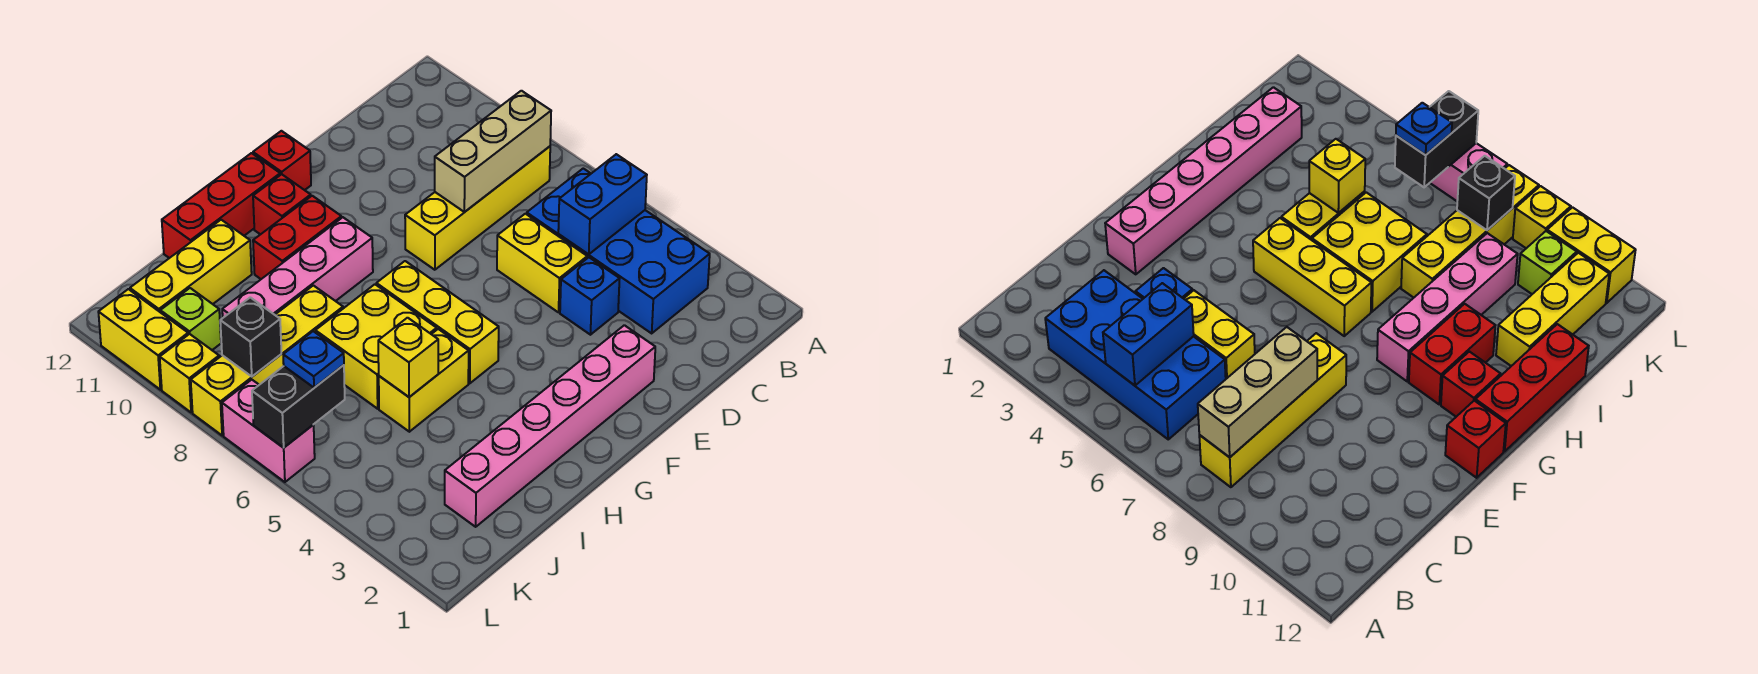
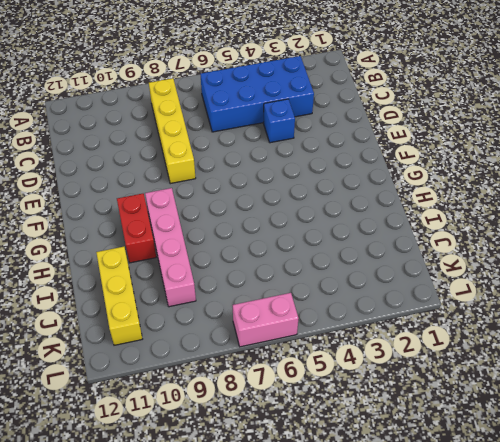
none -> yellow brick D5:D6 level 1
none -> pink brick E2:J2 level 1
none -> red brick F12 level 1

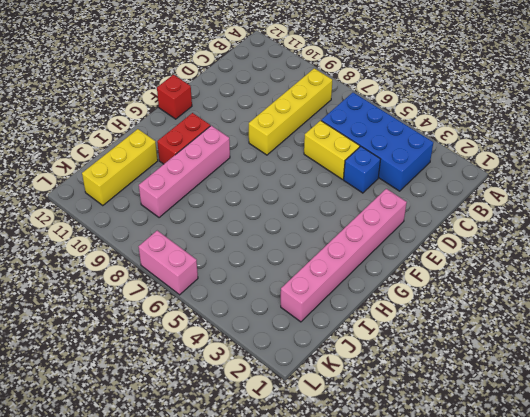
none -> yellow brick G5:G7 level 1
none -> red brick G11 level 1
none -> red brick G12:I12 level 1

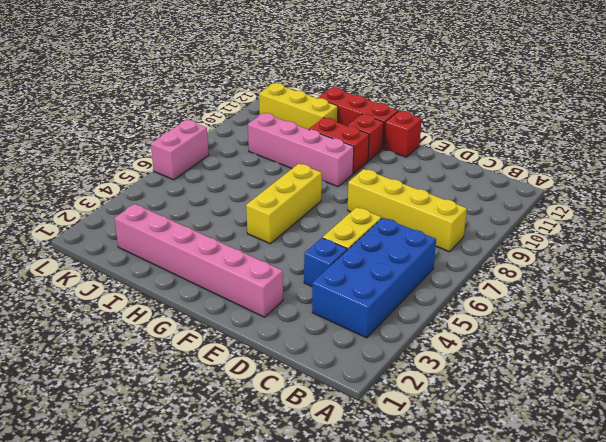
none -> yellow brick H5:I5 level 1
none -> yellow brick H6:I7 level 1
none -> yellow brick I8:L8 level 1

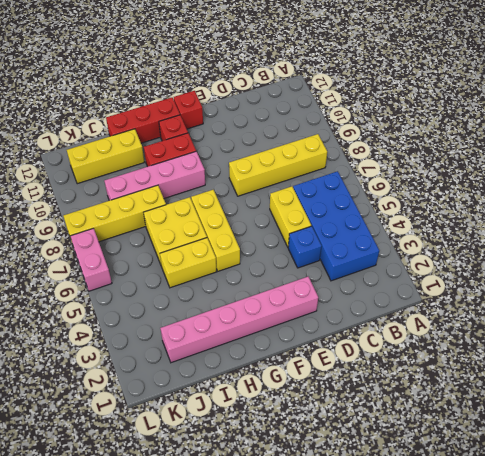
none -> lime brick K10 level 1
none -> yellow brick L9 level 1
none -> yellow brick L10:L11 level 1

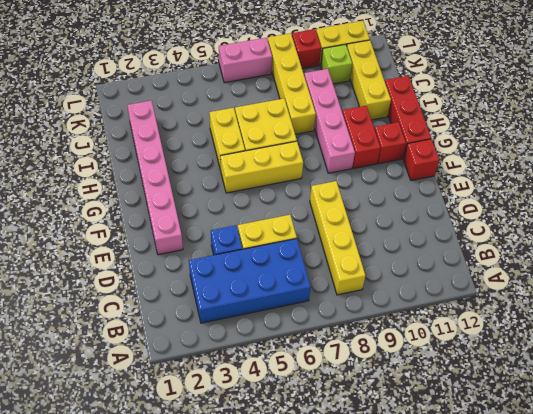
red brick L9 level 1 -> yellow brick L9 level 1
none -> blue brick B5:C5 level 2
none -> tan brick B8:D8 level 2
none -> yellow brick I5 level 2

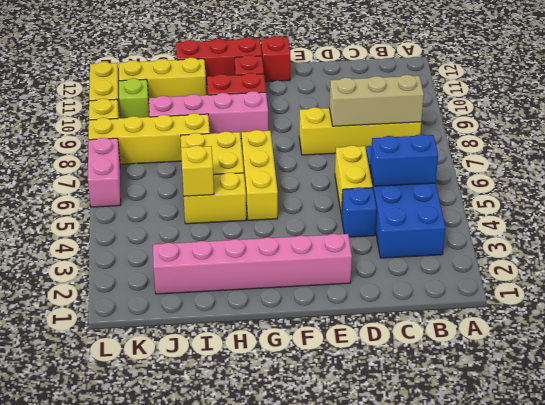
none -> black brick K6:L6 level 2
none -> black brick K8 level 2
none -> blue plate K6 level 3

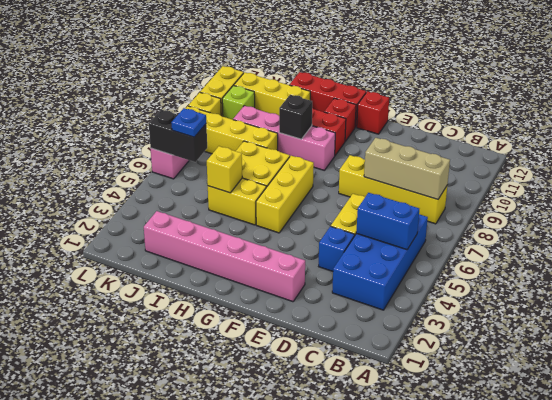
black brick H9 level 2 -> black brick K8 level 2

